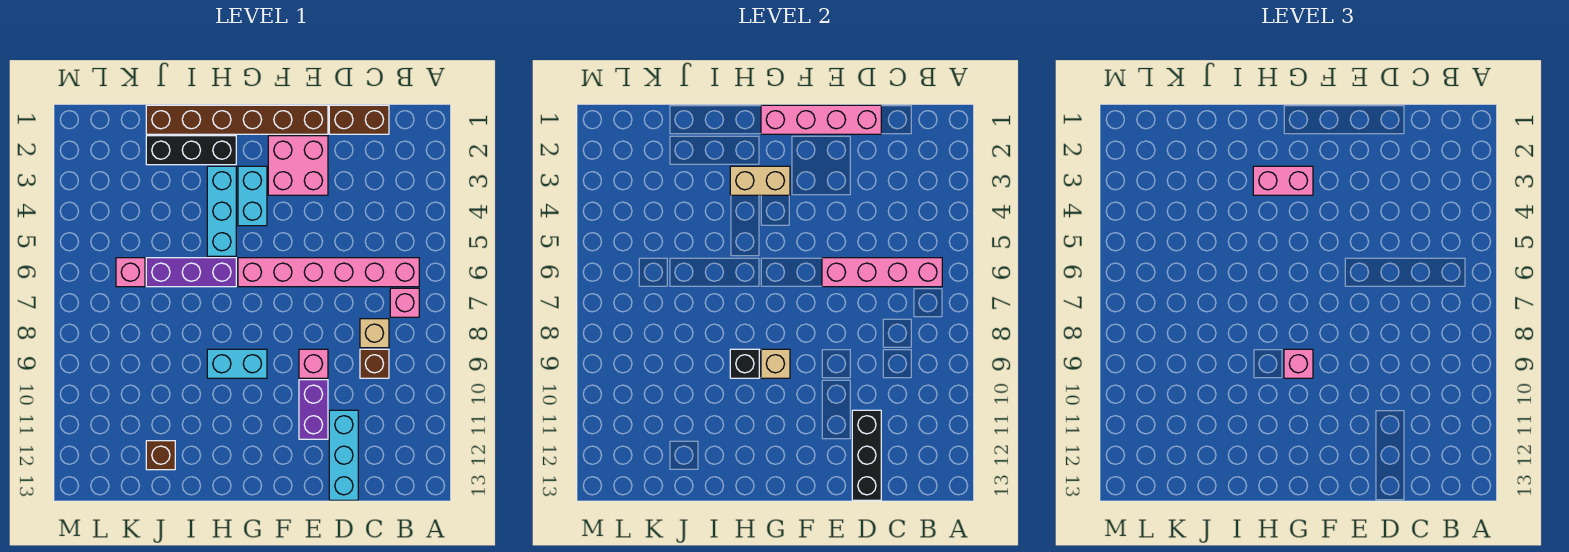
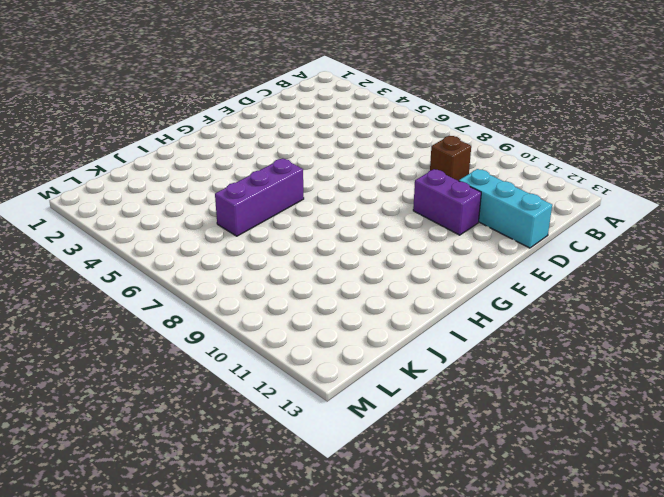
none -> pink brick B6:G6 level 1
none -> pink brick B7 level 1
none -> brown brick C1:D1 level 1

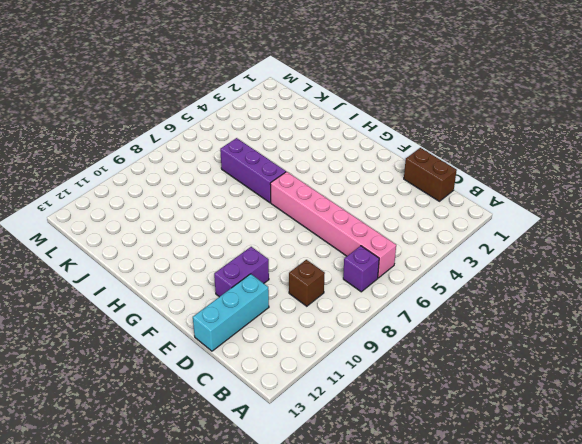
purple brick B7 level 1 -> pink brick B7 level 1
none -> tan brick C8 level 1
none -> brown brick E1:J1 level 1
none -> pink brick E2:F3 level 1

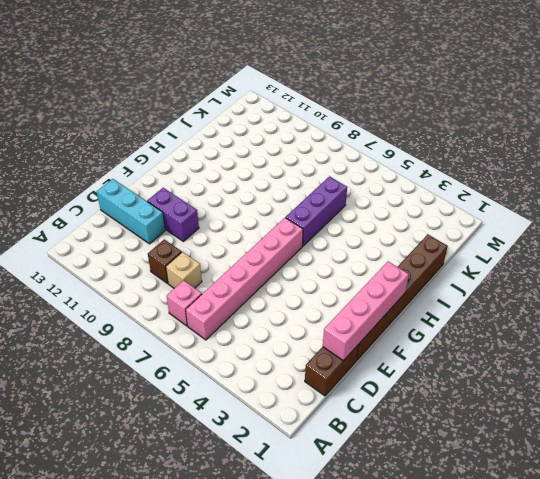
none -> pink brick E2:F3 level 1
none -> pink brick E9 level 1
none -> cyan brick G3:G4 level 1

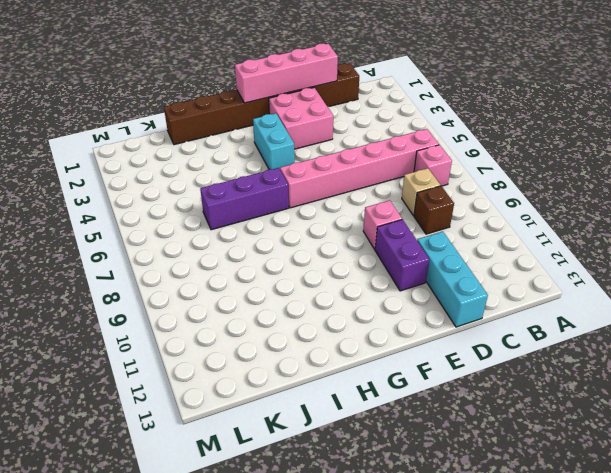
none -> cyan brick G9:H9 level 1
none -> black brick H2:J2 level 1
none -> cyan brick H3:H5 level 1

